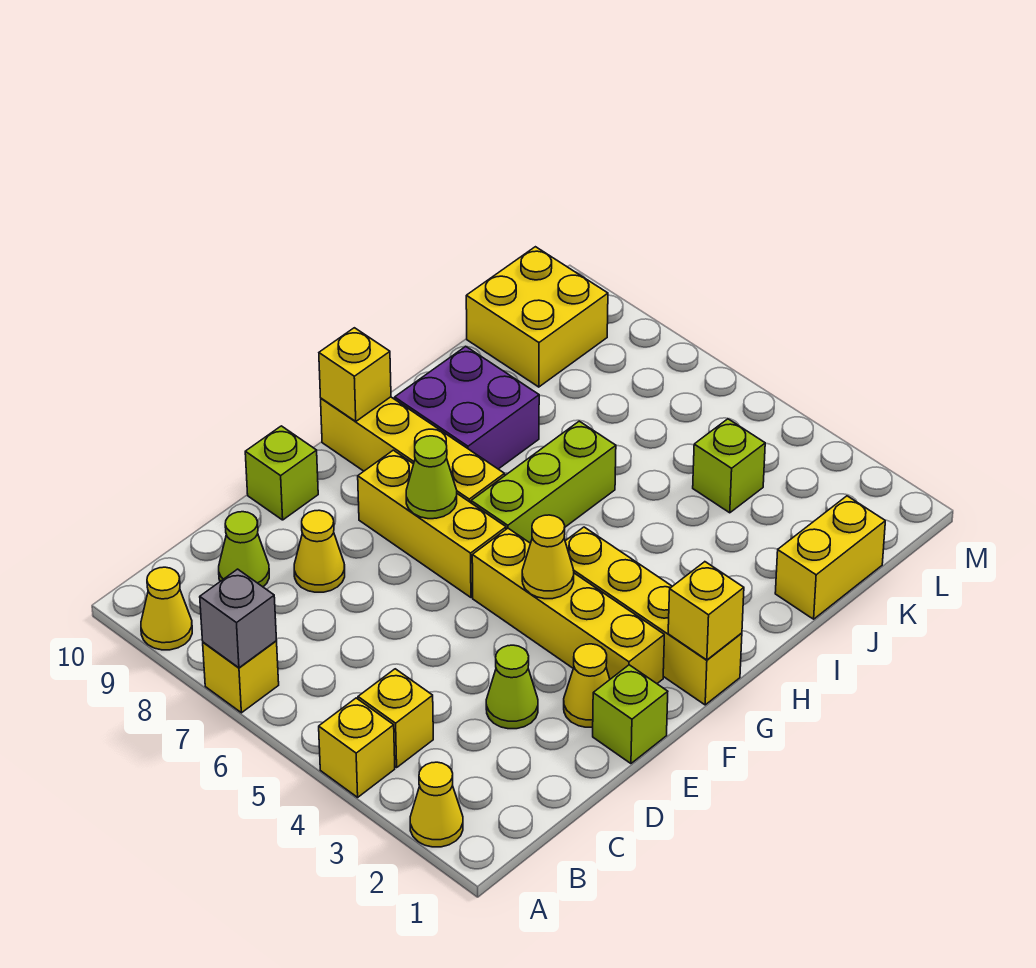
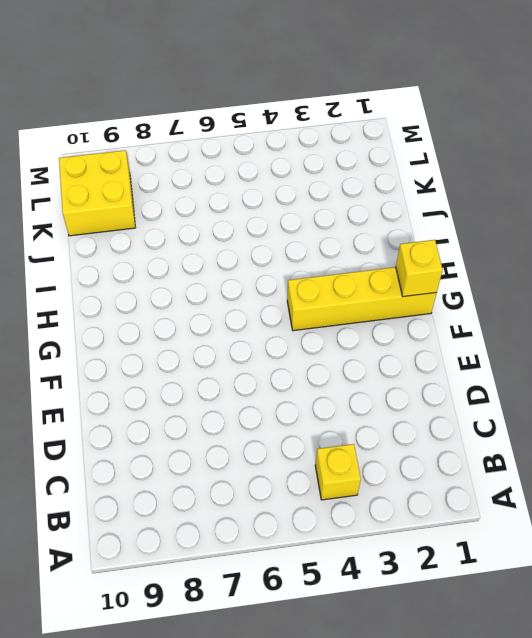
none -> yellow cone A2 level 1
none -> yellow brick A4 level 1
none -> yellow brick A7 level 1

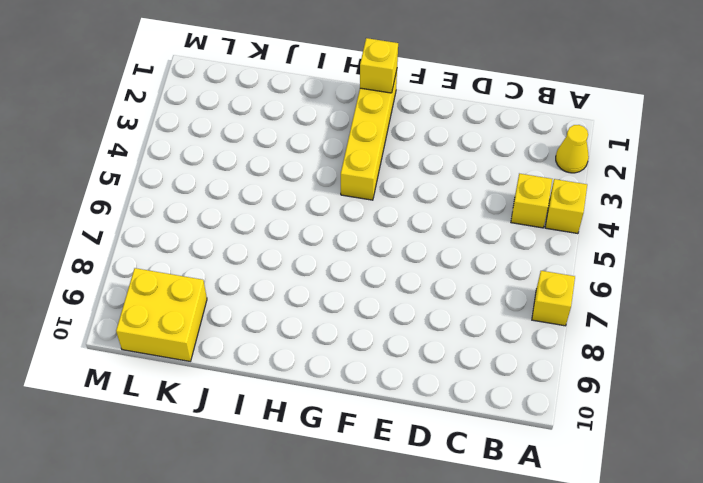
none -> yellow cone A9 level 1
none -> lime cone C9 level 1
none -> lime cone D3 level 1

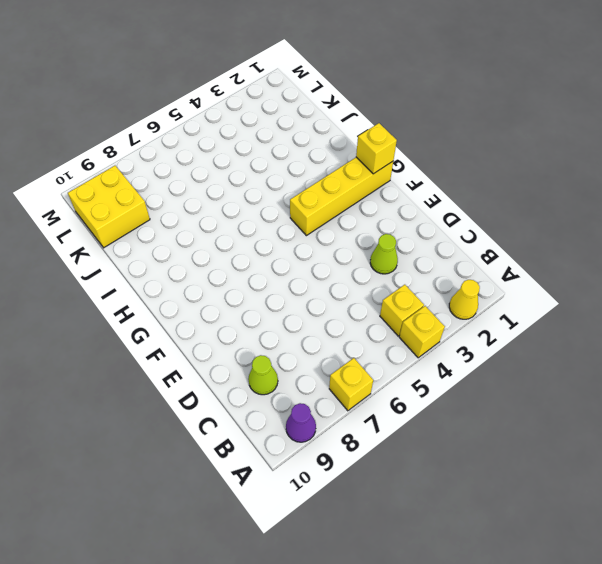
purple cone A9 level 1 -> yellow cone A9 level 1
none -> yellow cone D8 level 1
none -> lime brick E1 level 1
none -> yellow cone E2 level 1

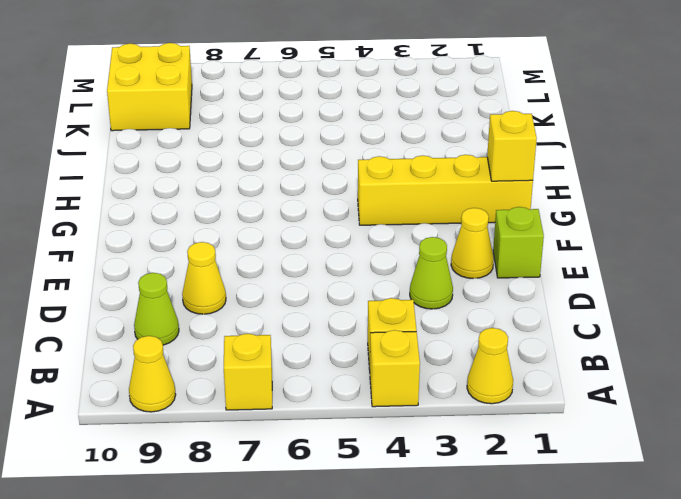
none -> lime brick E10 level 1
none -> yellow brick F2:F5 level 1
none -> yellow brick F6:F8 level 1

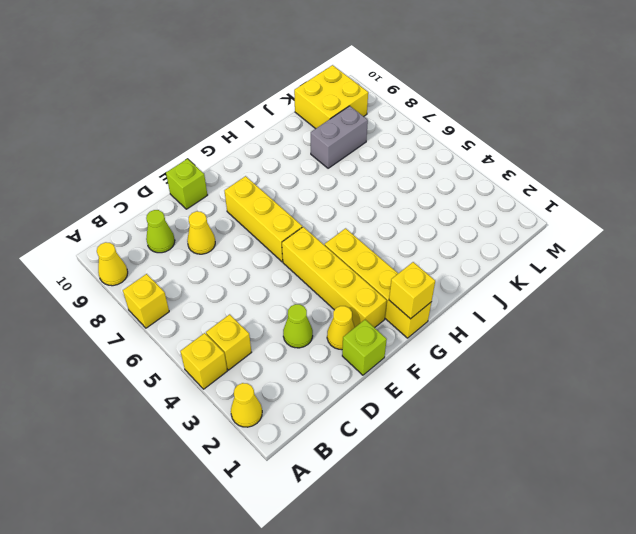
grey brick J8:K8 level 1 -> none
none -> lime brick G6:I6 level 1
none -> yellow brick G7:G10 level 1
none -> purple brick H8:I9 level 1

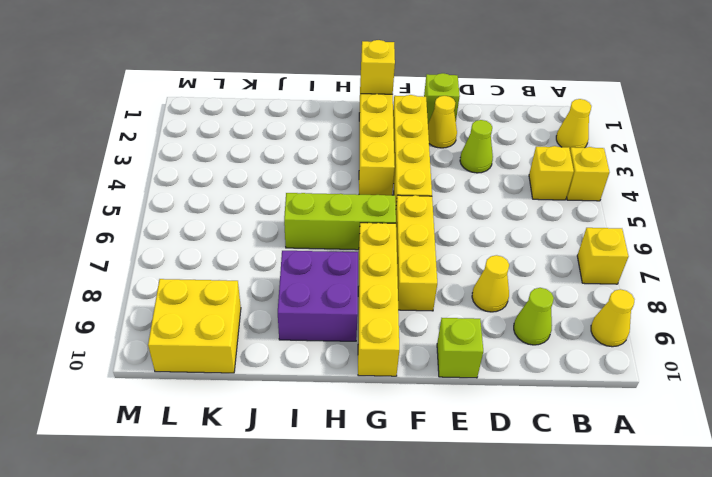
none -> yellow brick J1:K1 level 1
none -> lime brick K4 level 1
none -> grey brick A7 level 2

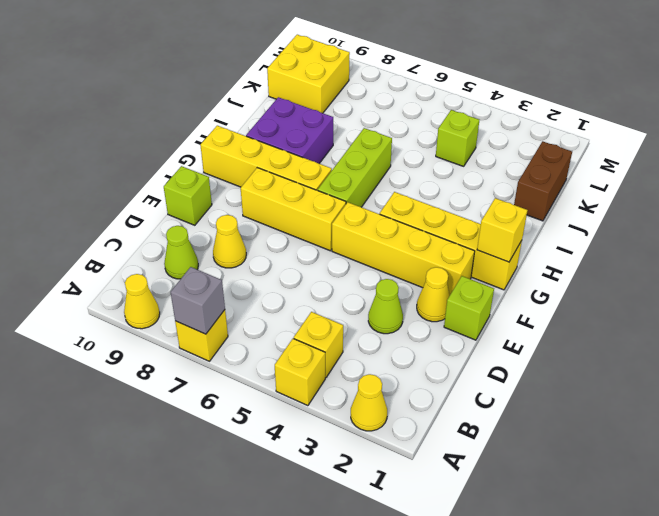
brown brick J1:K1 level 1 -> yellow brick J1:K1 level 1
none -> yellow cone F4 level 2
none -> lime cone F7 level 2
none -> yellow brick G10 level 2

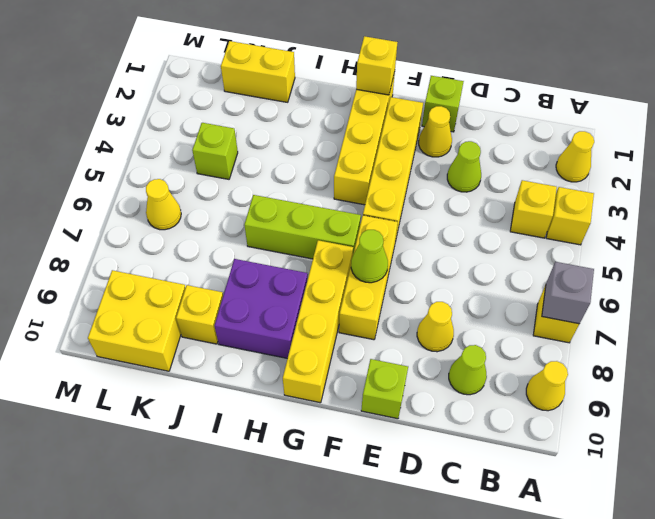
yellow brick J9 level 1 -> yellow brick G10 level 2
yellow cone L6 level 1 -> yellow cone F4 level 2

